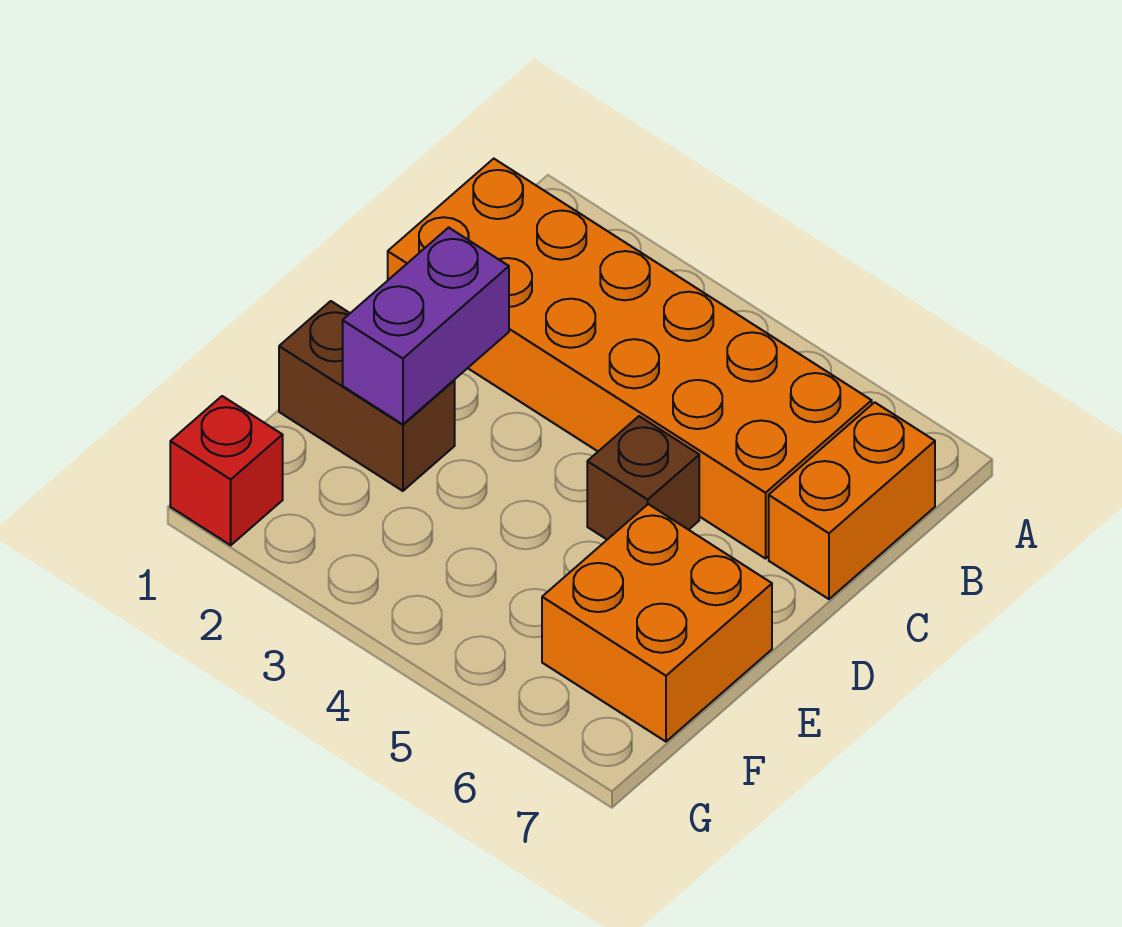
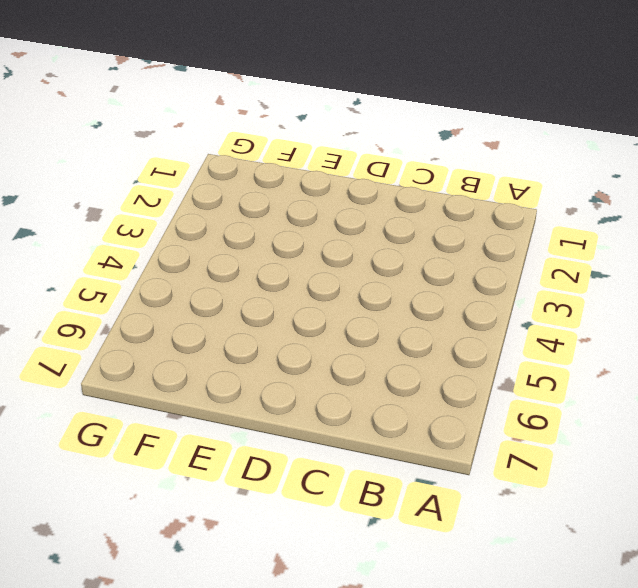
none -> orange brick B1:C6 level 1
none -> orange brick B7:C7 level 1

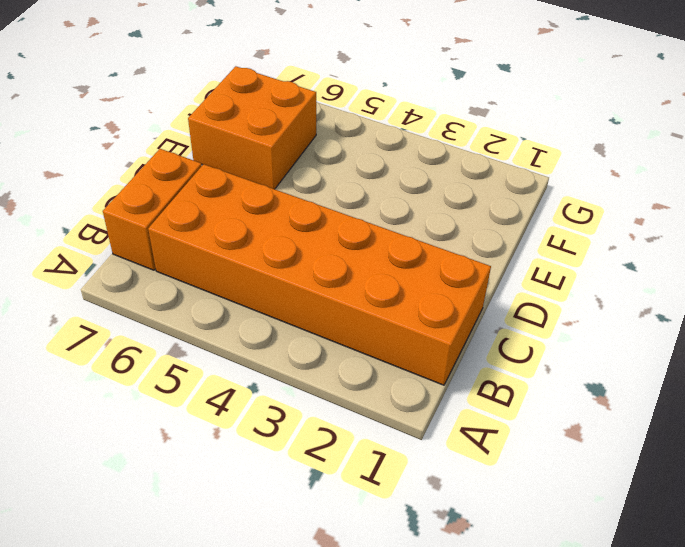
none -> brown brick D5 level 1
none -> brown brick E1:E2 level 1

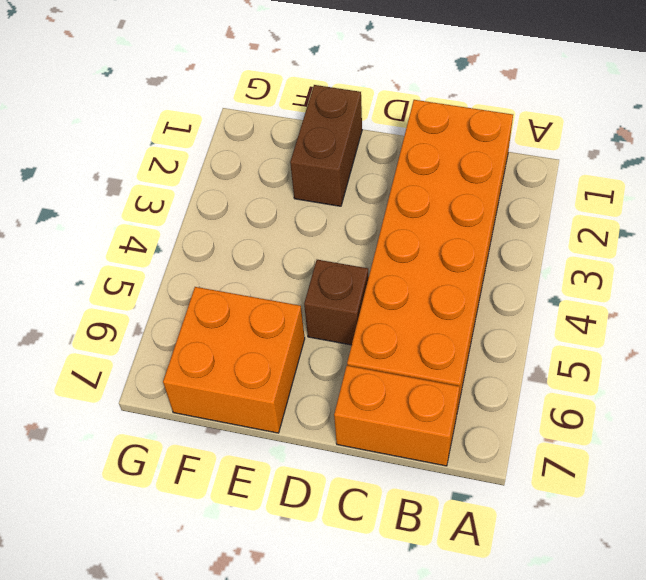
none -> red brick G1 level 1
none -> purple brick D2:E2 level 2

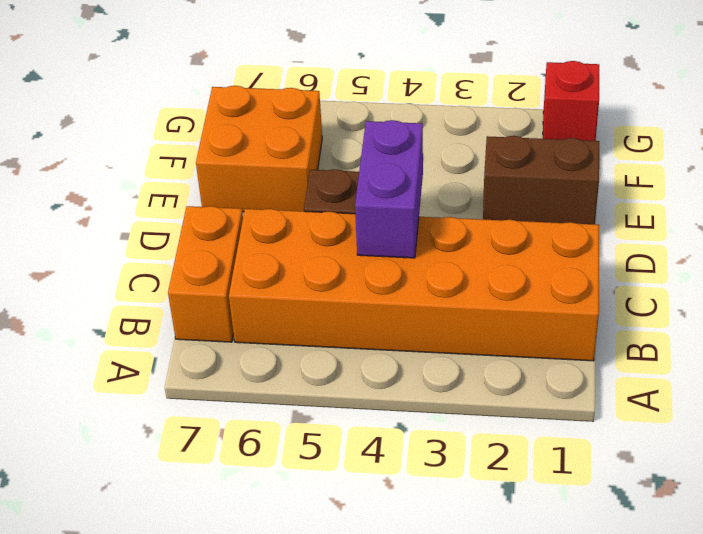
purple brick C4:D4 level 2 -> purple brick D2:E2 level 2

